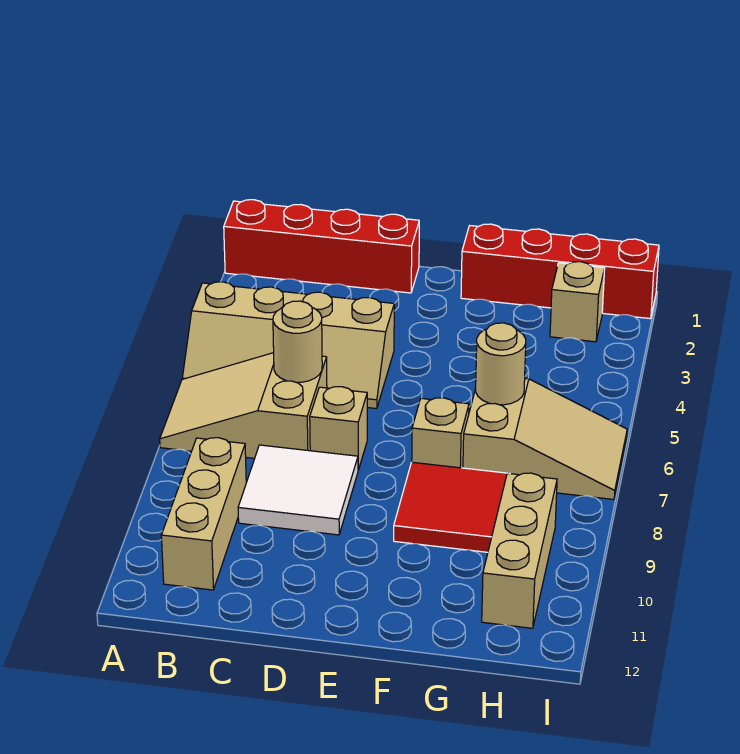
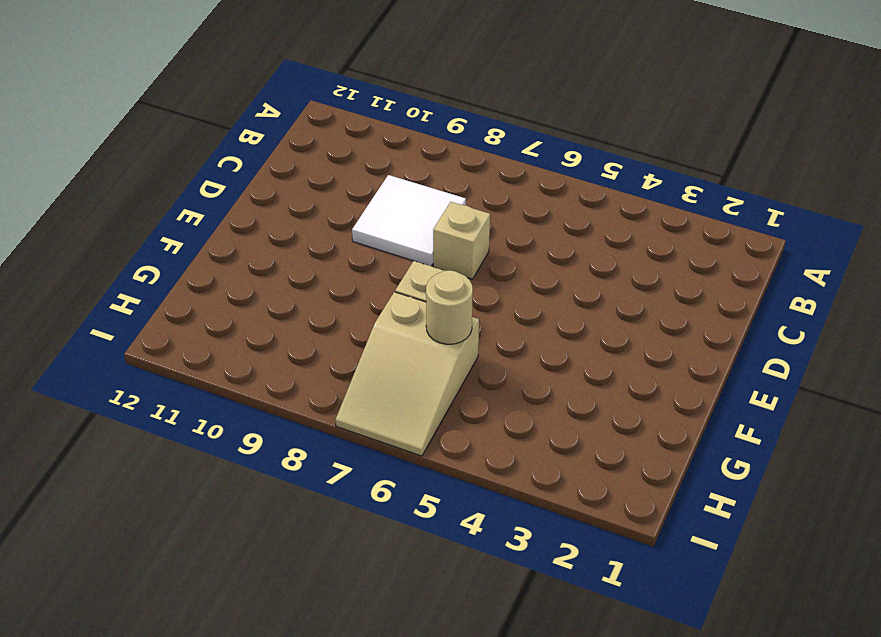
none -> red brick A1:D1 level 1
none -> tan slope A4:D5 level 1 top 4
none -> tan slope A6:C7 level 1 top C

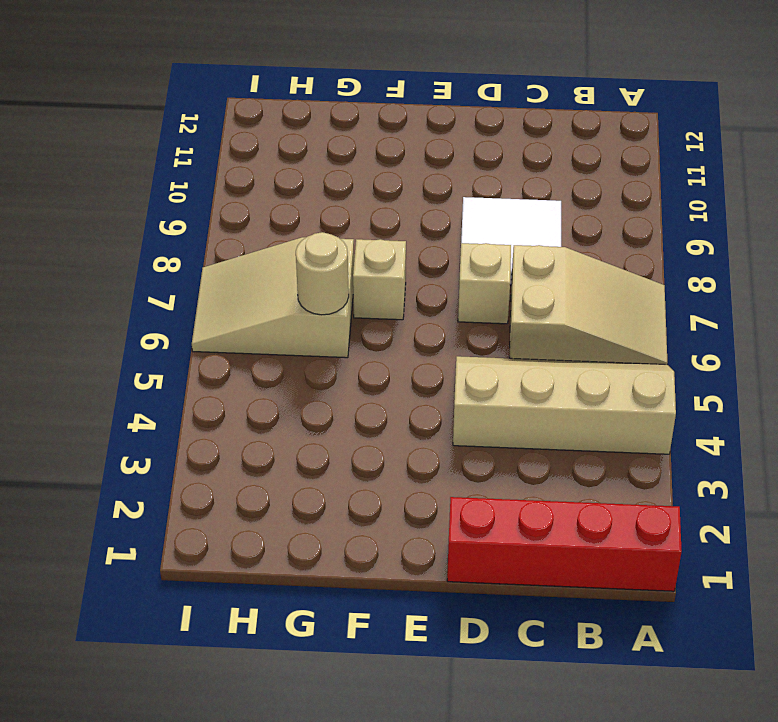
none -> tan brick B9:B11 level 1
none -> red brick F1:I1 level 1
none -> red tile F8:G9 level 1

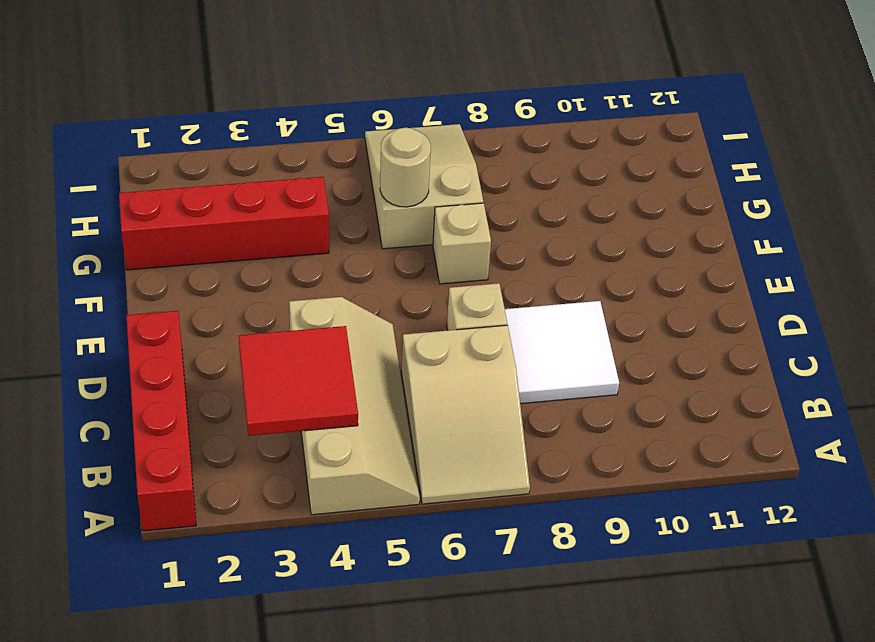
red tile B3:C4 level 2 -> red tile F8:G9 level 1
red brick G1:G4 level 1 -> red brick F1:I1 level 1
none -> tan brick B9:B11 level 1
none -> tan brick H2 level 1
none -> tan brick H9:H11 level 1

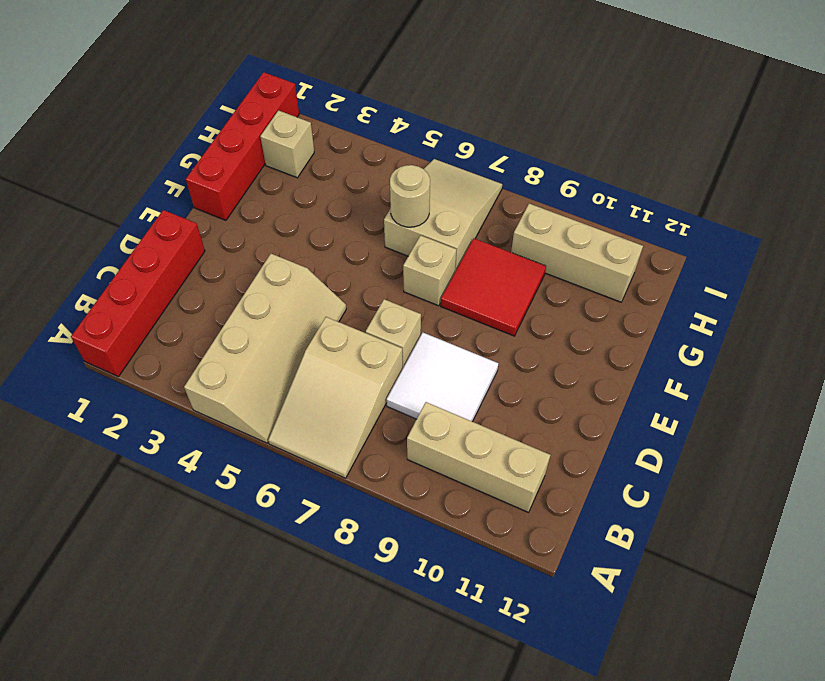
none -> tan round brick C6 level 2

